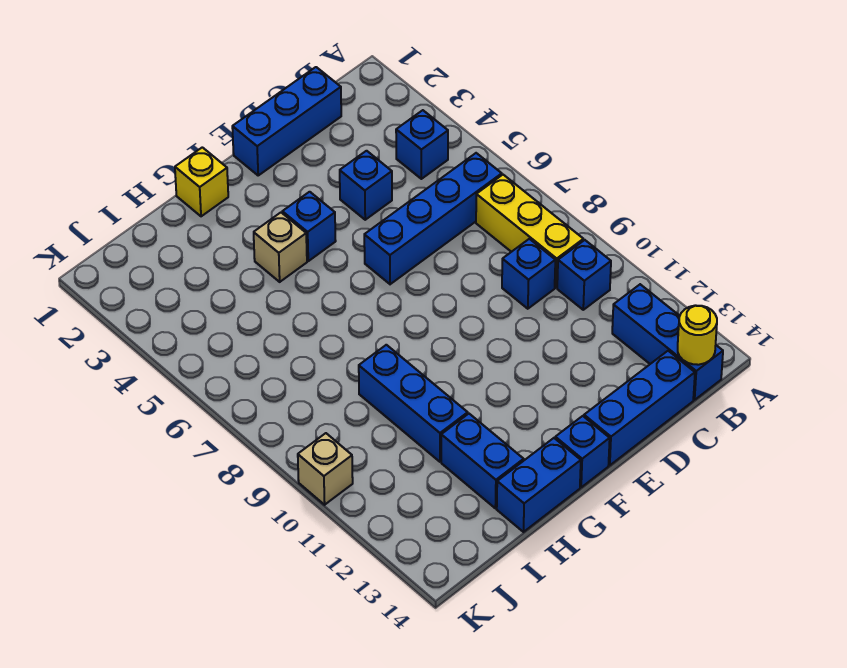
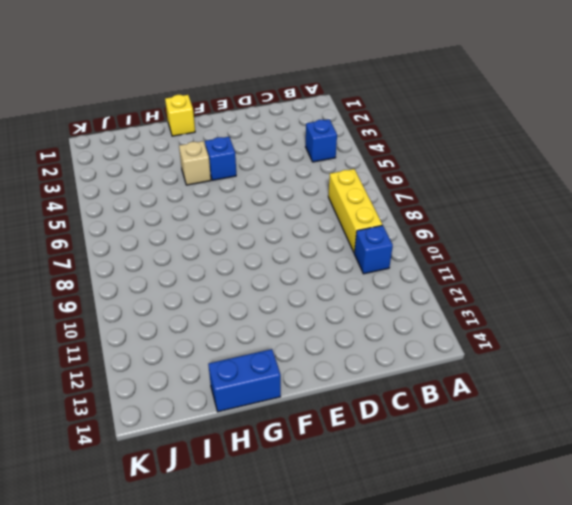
none -> blue brick B6:E6 level 1
none -> blue brick B12:B14 level 1
none -> blue brick C1:E1 level 1

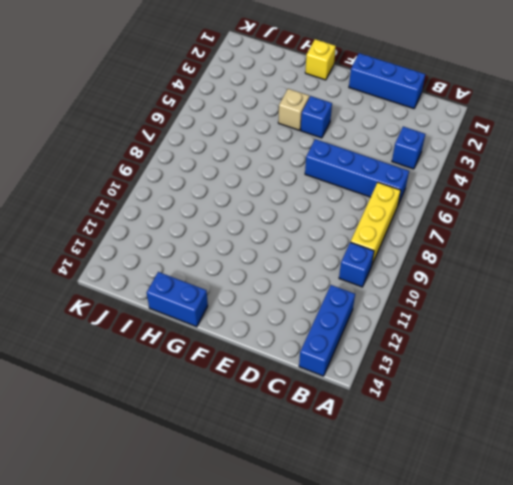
none -> blue brick C9 level 1
none -> blue brick C14:E14 level 1
none -> blue brick D4 level 1

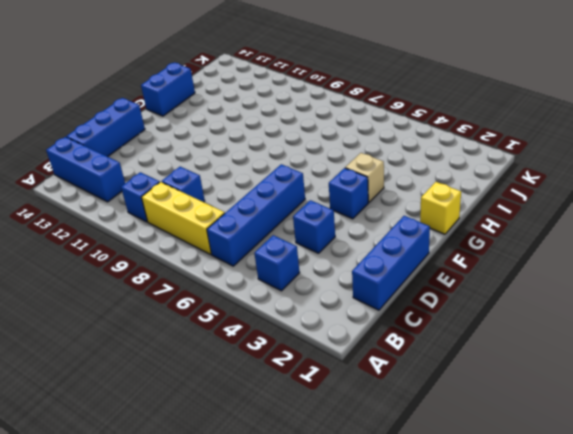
none -> blue brick F14 level 1
none -> blue brick H9:H11 level 1
none -> blue brick H12:H13 level 1

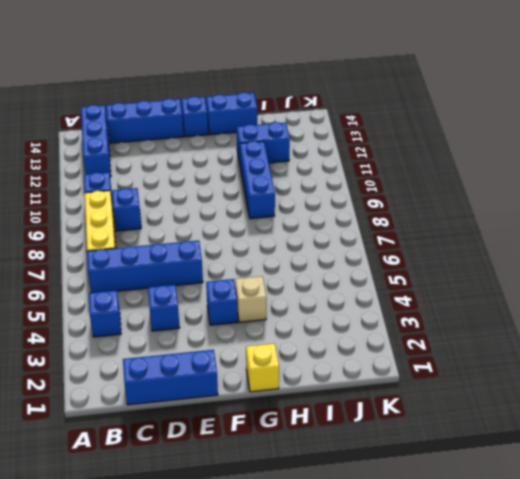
blue brick H12:I12 level 1 -> blue brick H12:H13 level 1
none -> tan brick K10 level 1
none -> yellow round brick B14 level 2

